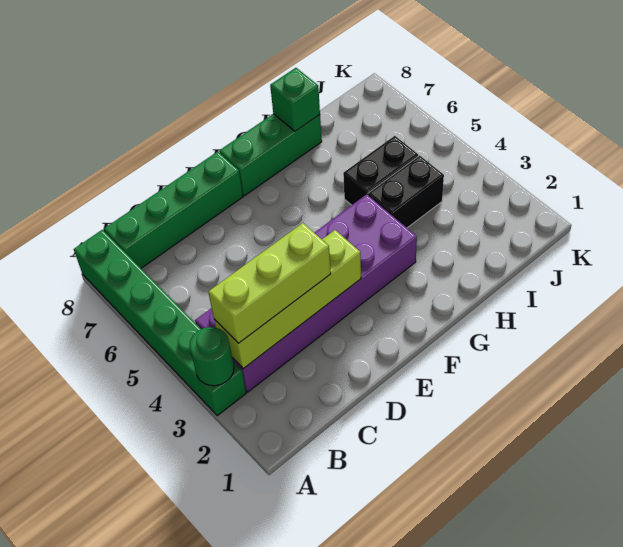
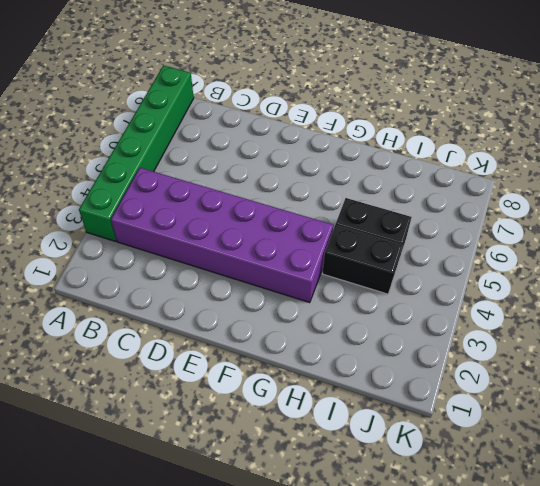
none -> green brick B8:E8 level 1
none -> green brick F8:H8 level 1

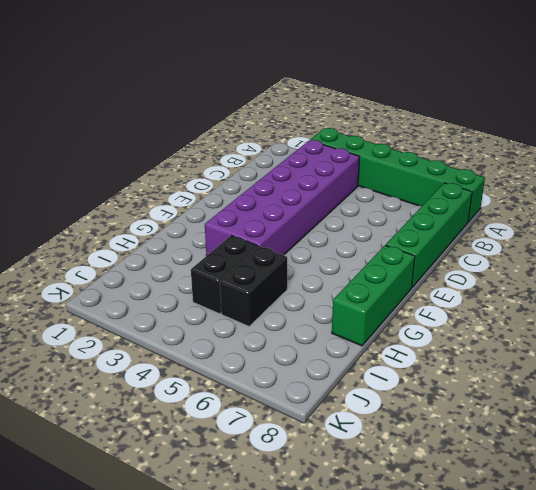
none -> green round brick A3 level 2
none -> lime brick B3:E3 level 2

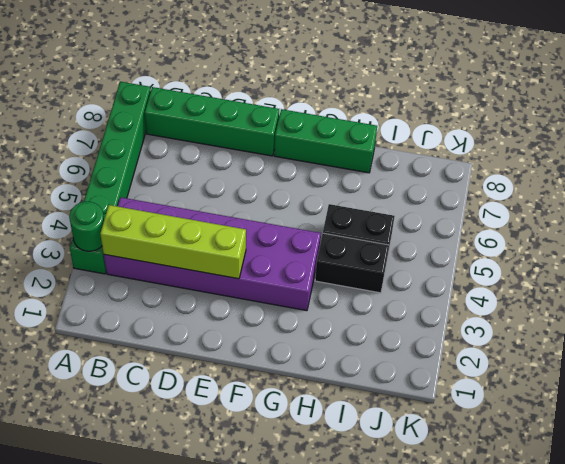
none -> green brick H8 level 2
none -> lime brick B3:D3 level 3

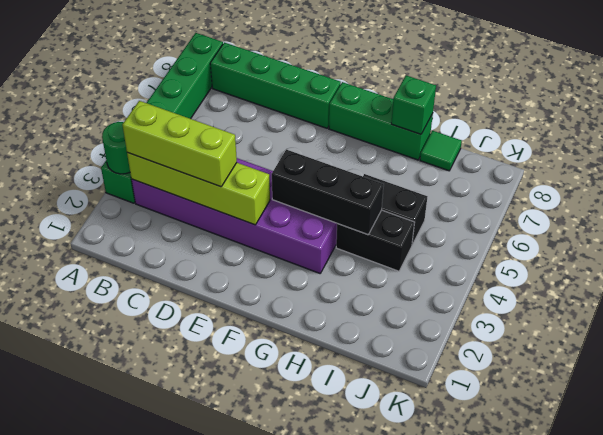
black brick F4:H4 level 2 -> none
green tile I8 level 1 -> none

